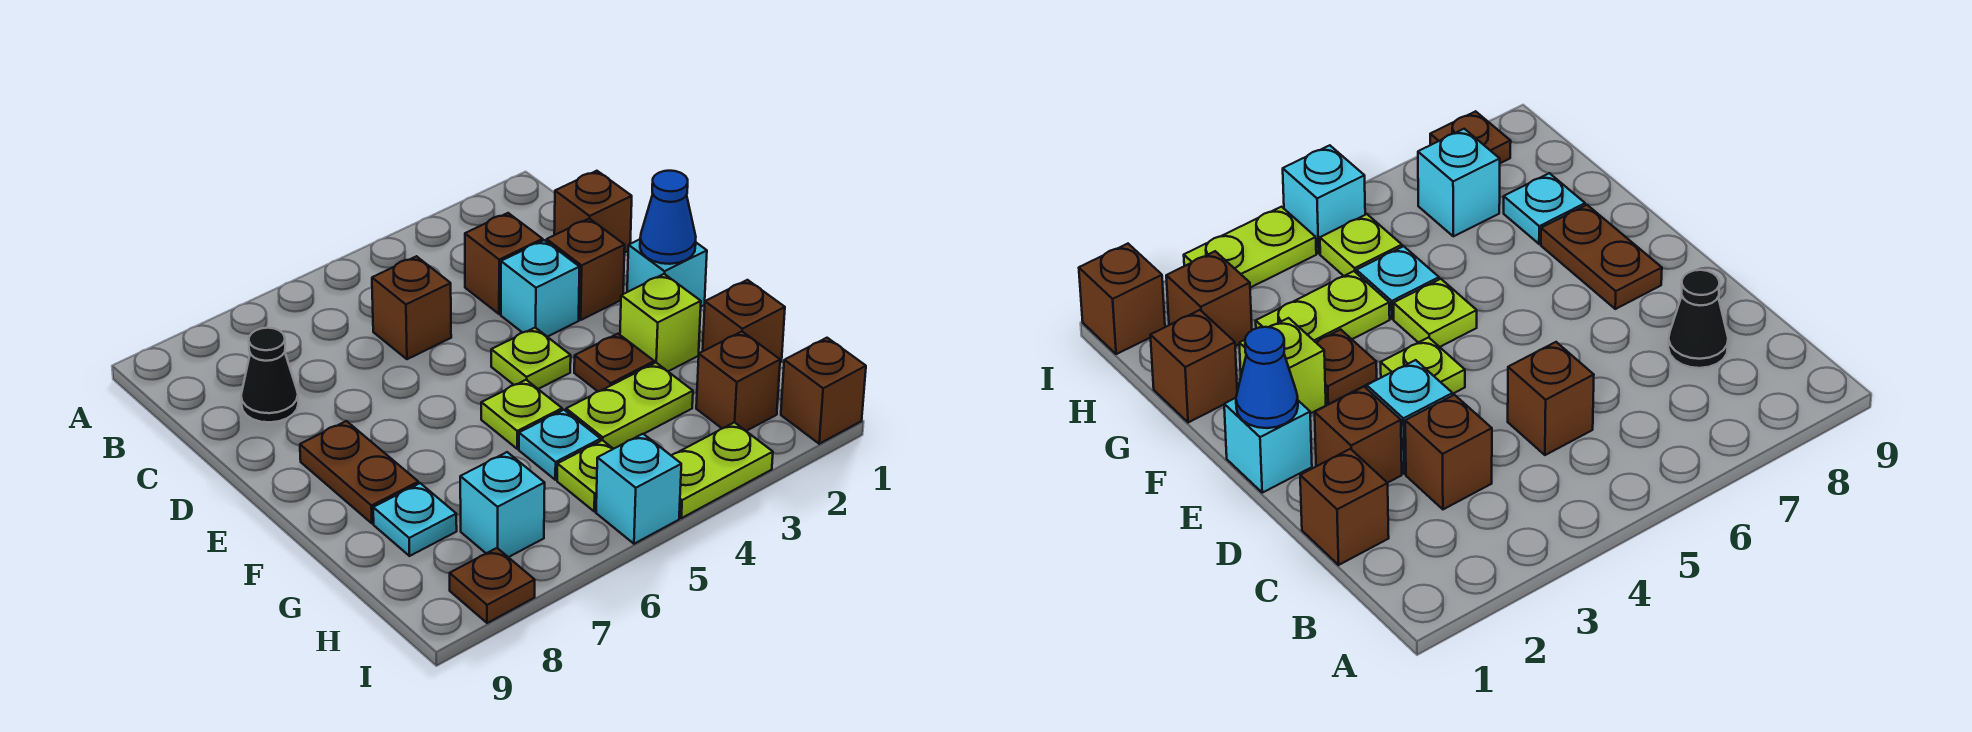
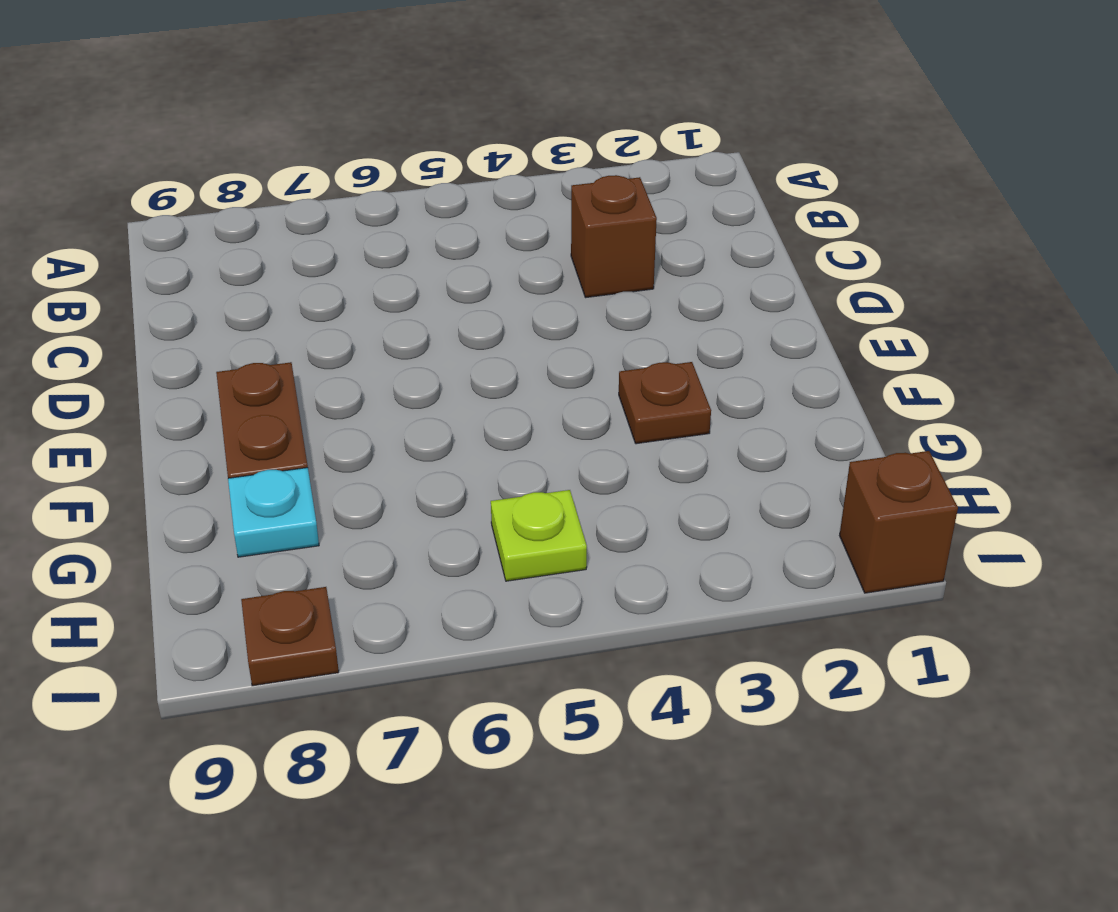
none -> brown brick C1 level 1
none -> brown brick C5 level 1
none -> black cone C8 level 1

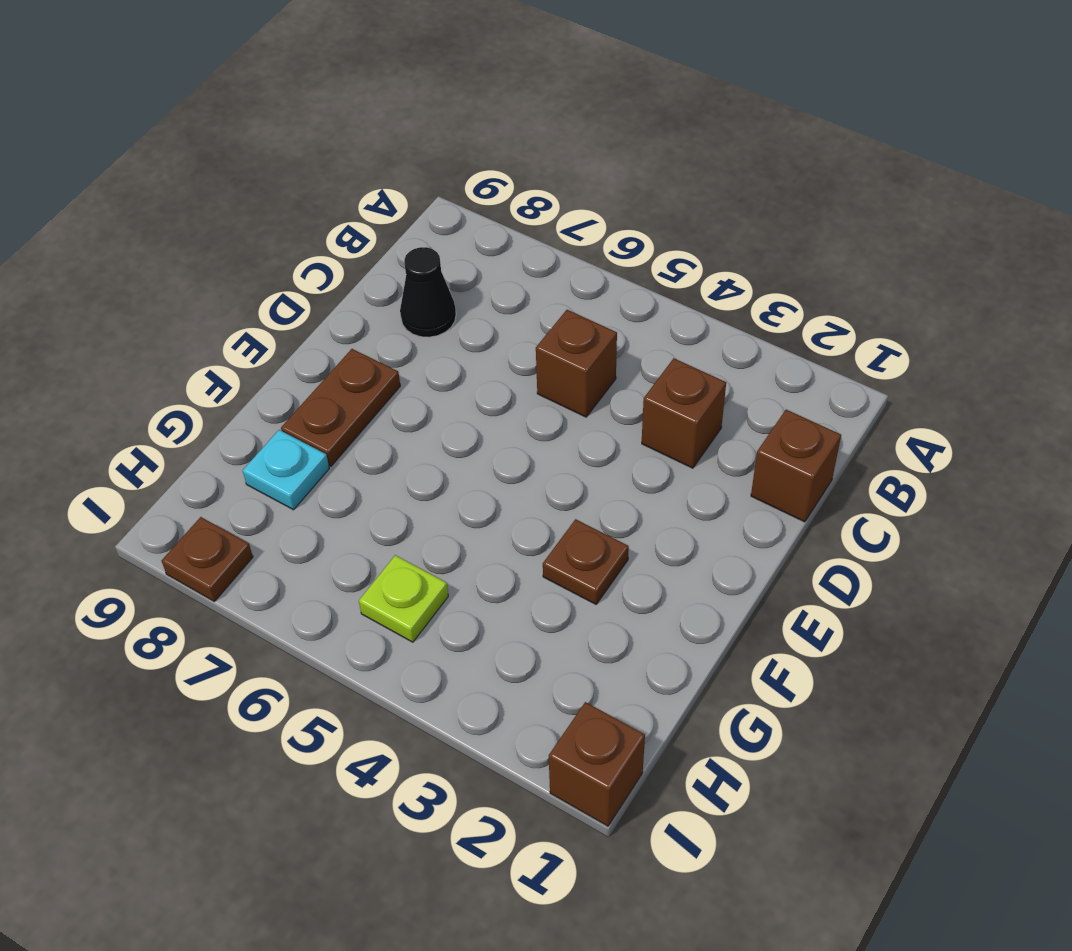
none -> brown brick D2 level 1
none -> cyan brick D3 level 1
none -> cyan brick E1 level 1

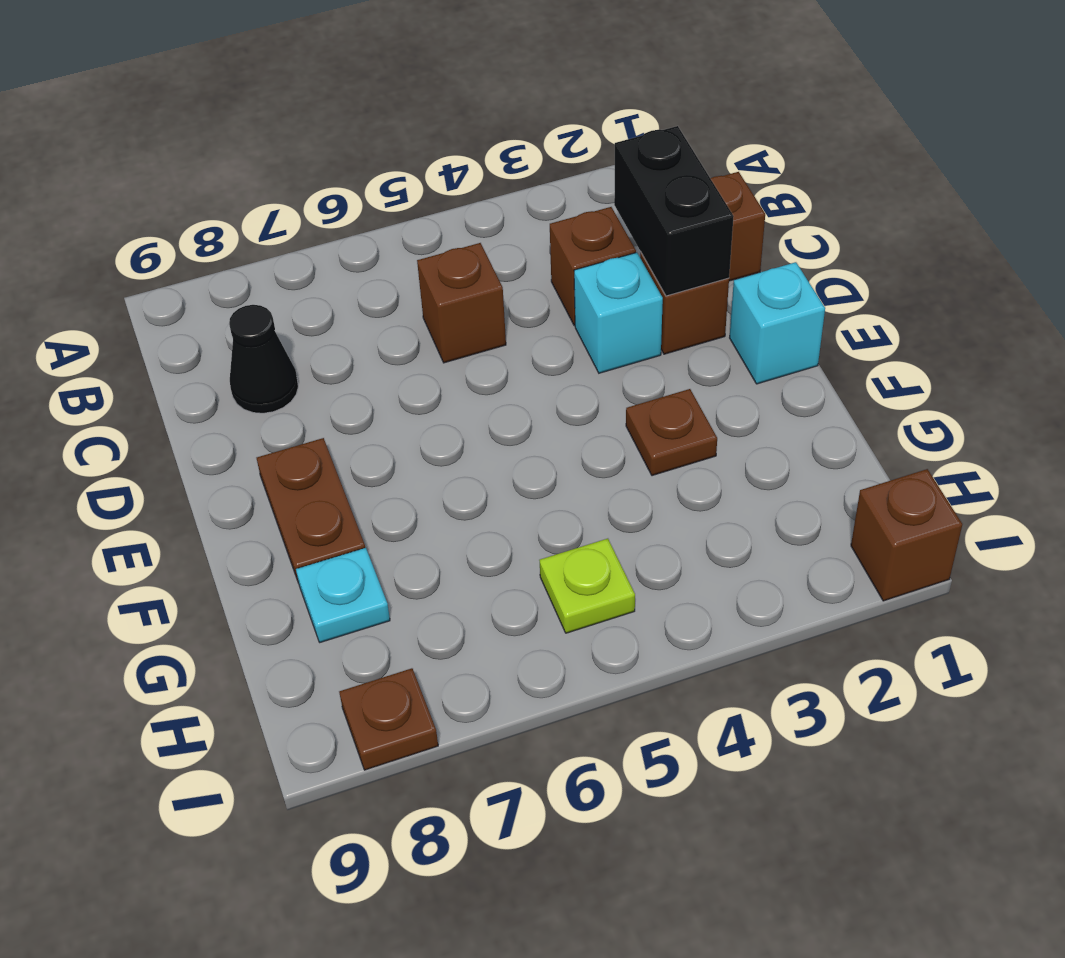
black brick C2:D2 level 2 -> none
none -> lime plate E4 level 1
none -> lime brick F2 level 1
none -> lime plate F5 level 1

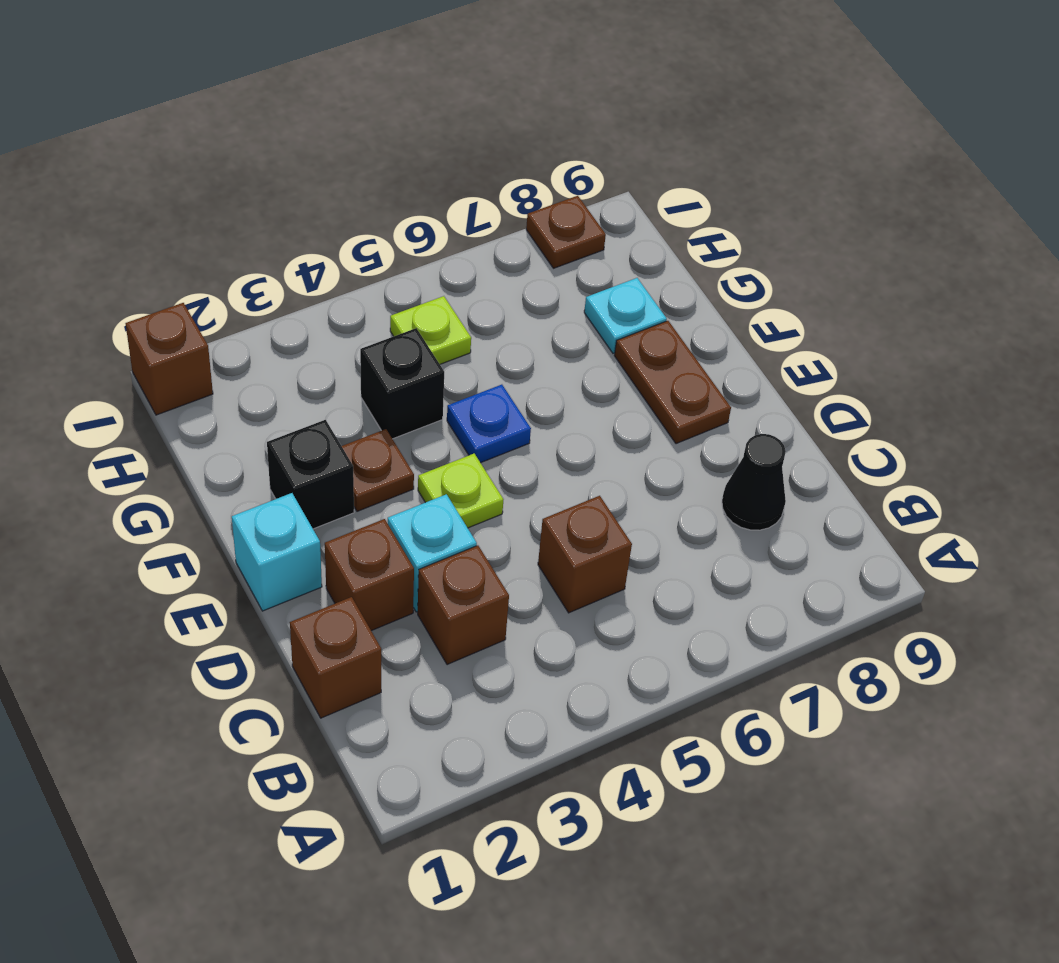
black brick F2 level 1 -> lime brick F2 level 1
blue plate F5 level 1 -> lime plate F5 level 1
black brick G4 level 1 -> lime plate G3:G4 level 1
none -> brown brick G1 level 1
none -> cyan plate G5 level 1
none -> brown brick H2 level 1

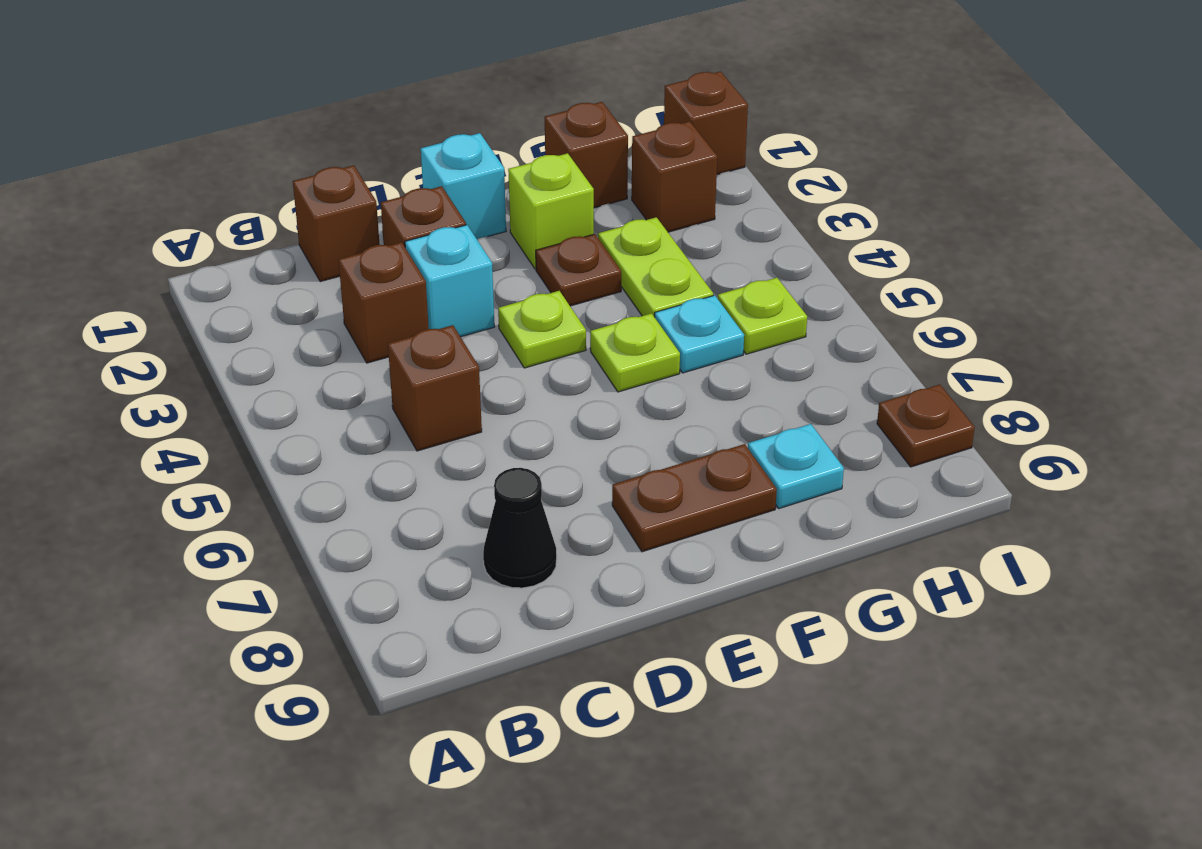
none -> cyan brick H7 level 1
none -> lime plate I3:I4 level 1
none -> cyan brick I5 level 1

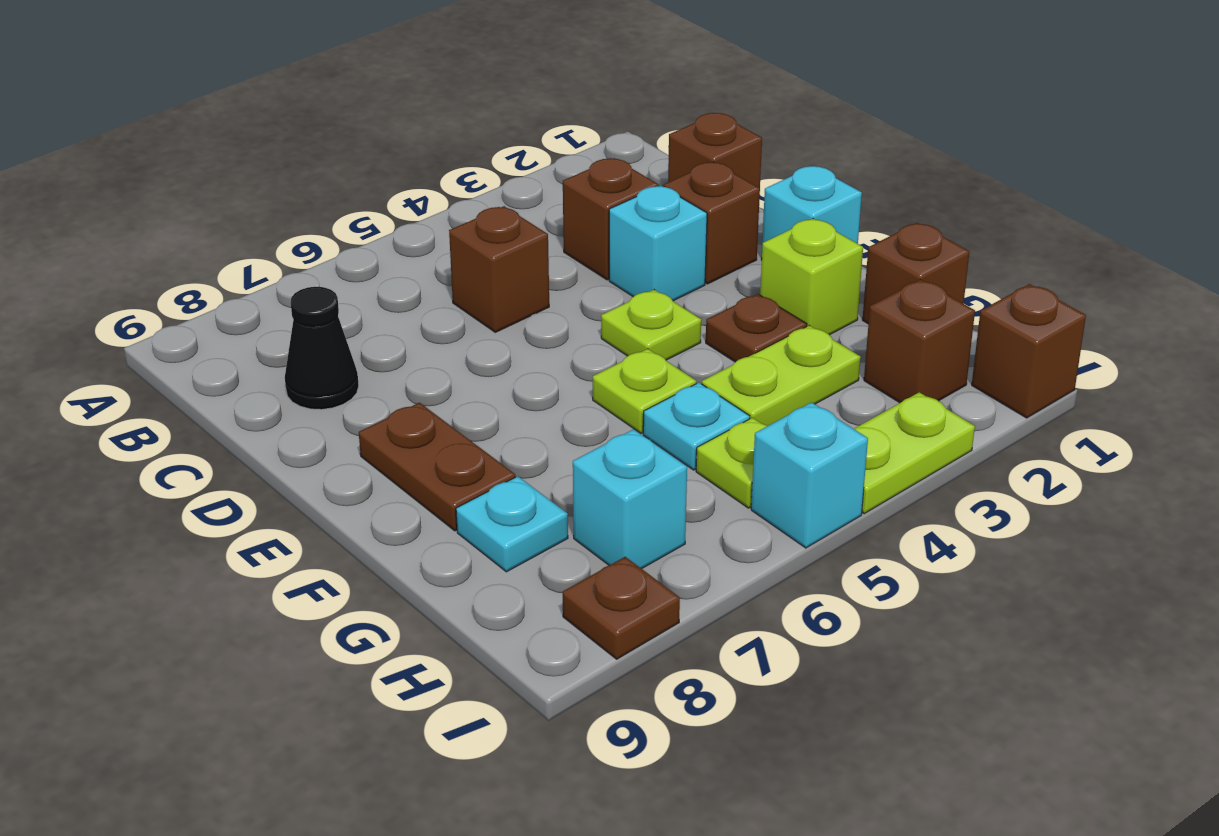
none -> blue cone E1 level 2

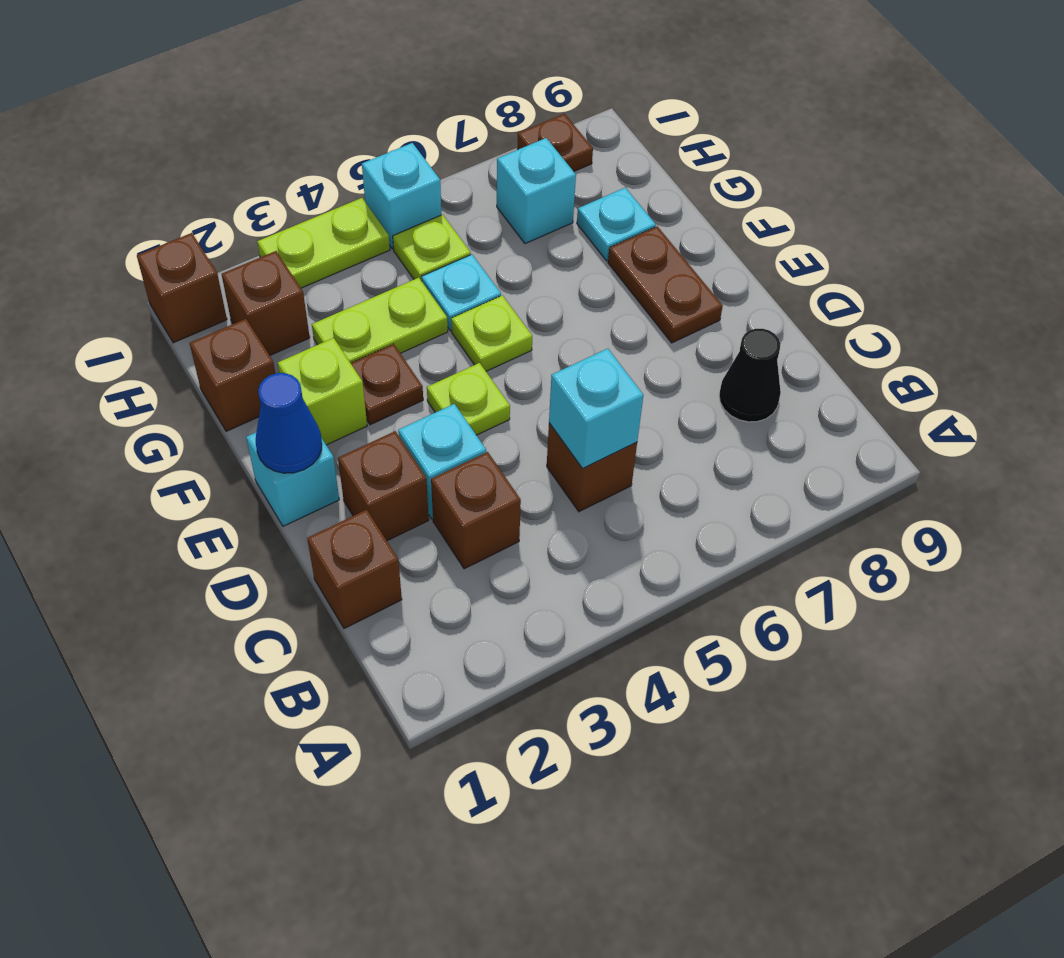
cyan brick C5 level 2 -> none

